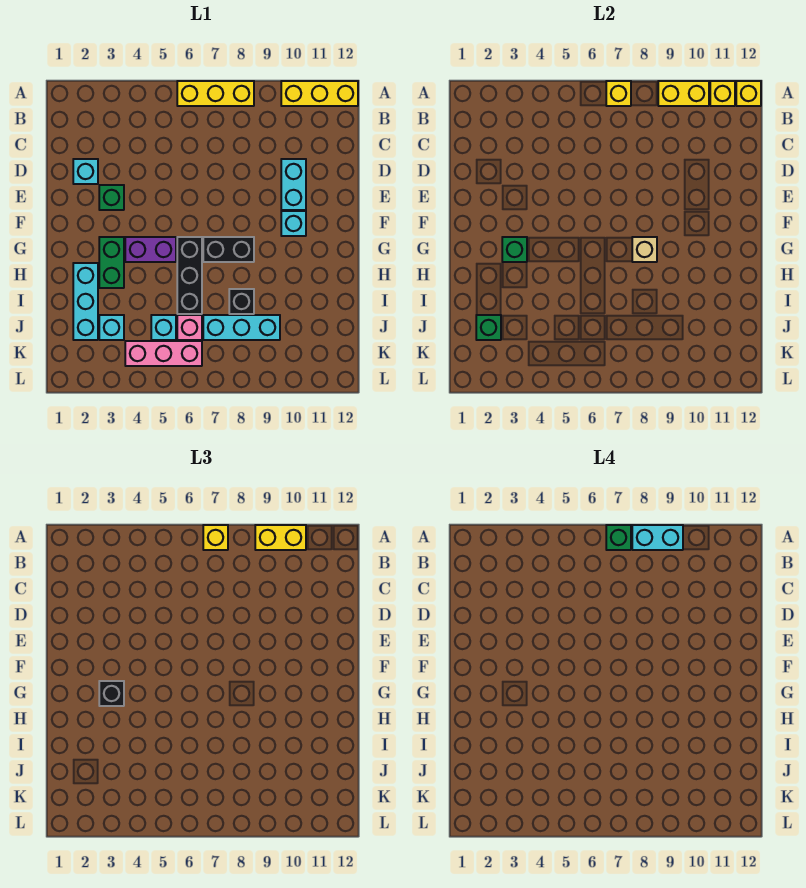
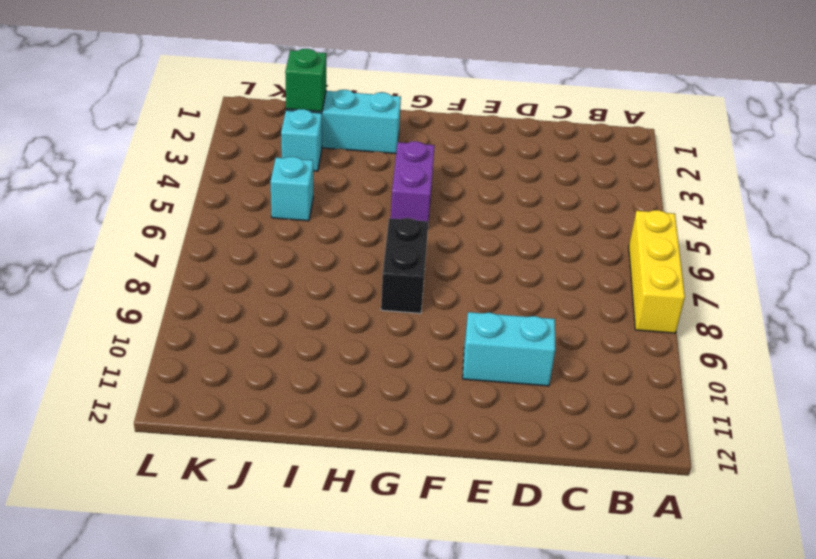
none -> yellow brick A10:A12 level 1
none -> cyan brick D2 level 1
none -> green brick E3 level 1

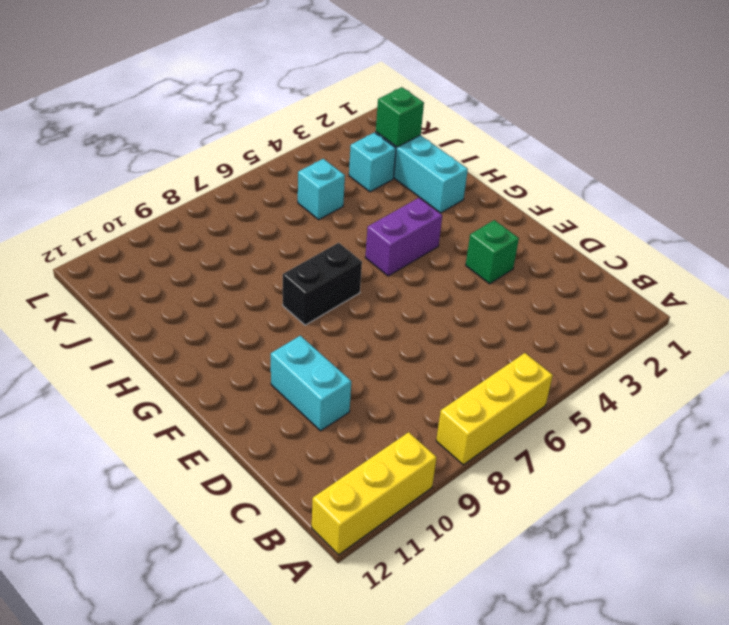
none -> cyan brick D2 level 1
none -> cyan brick F10 level 1
none -> green brick G3:H3 level 1

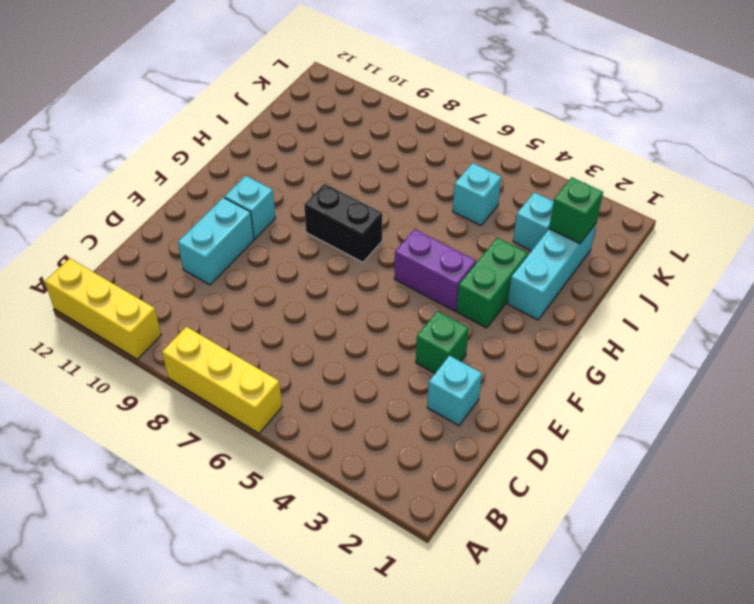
none -> black brick G6:I6 level 1
none -> black brick I8 level 1
none -> pink brick J6 level 1

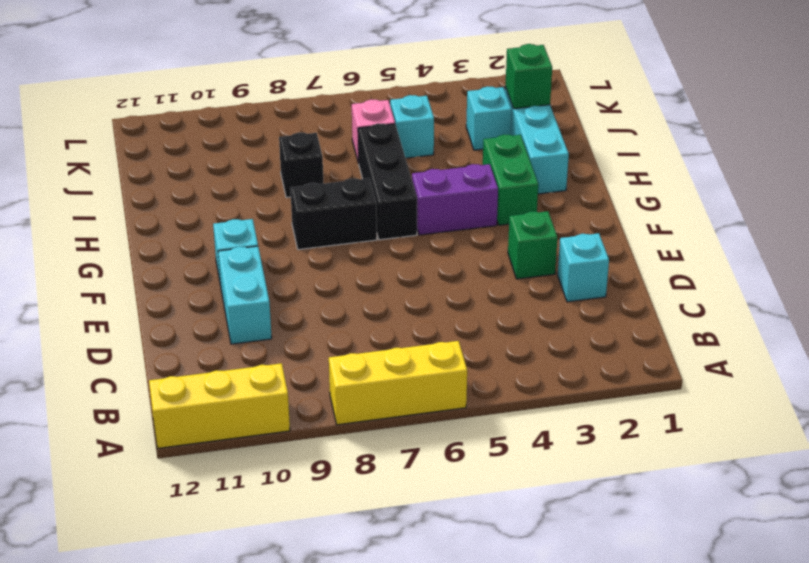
none -> cyan brick J7:J9 level 1
none -> pink brick K4:K6 level 1
none -> yellow brick A7 level 2

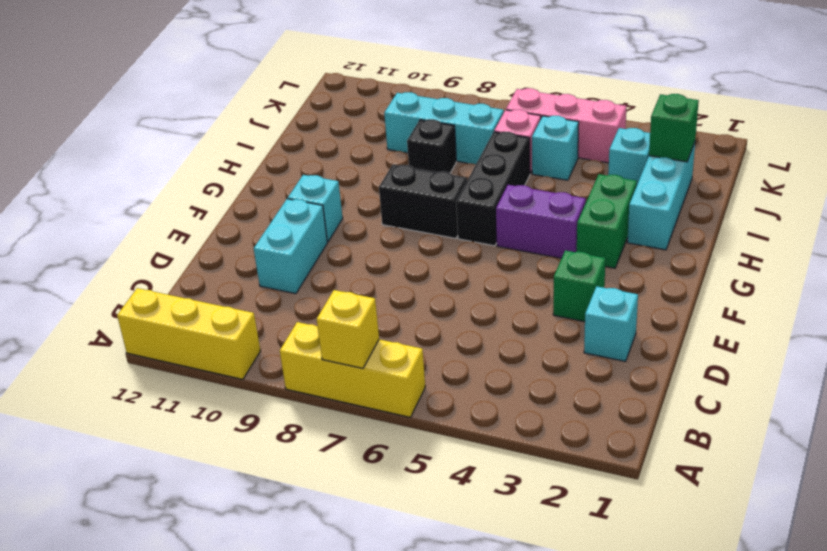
none -> yellow brick A9:A10 level 2
none -> yellow brick A11 level 2
none -> yellow brick A12 level 2

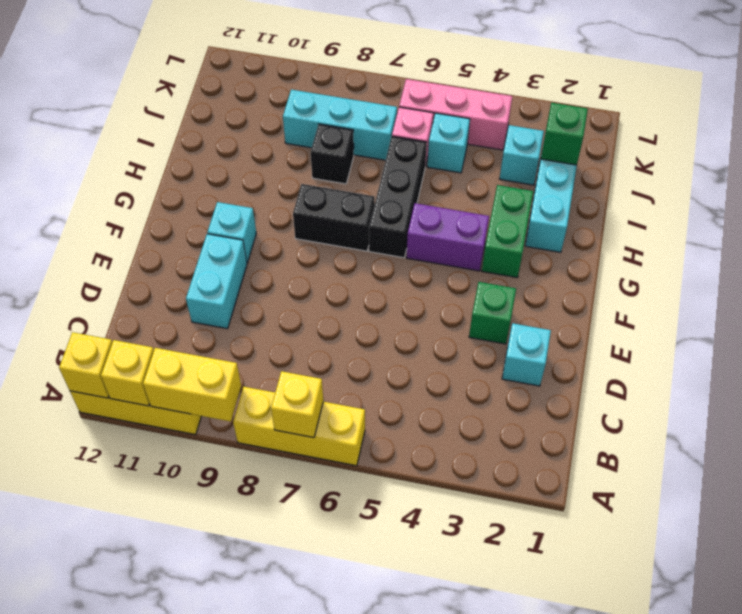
none -> green brick G3 level 2
none -> tan brick G8 level 2
none -> yellow brick A7 level 3

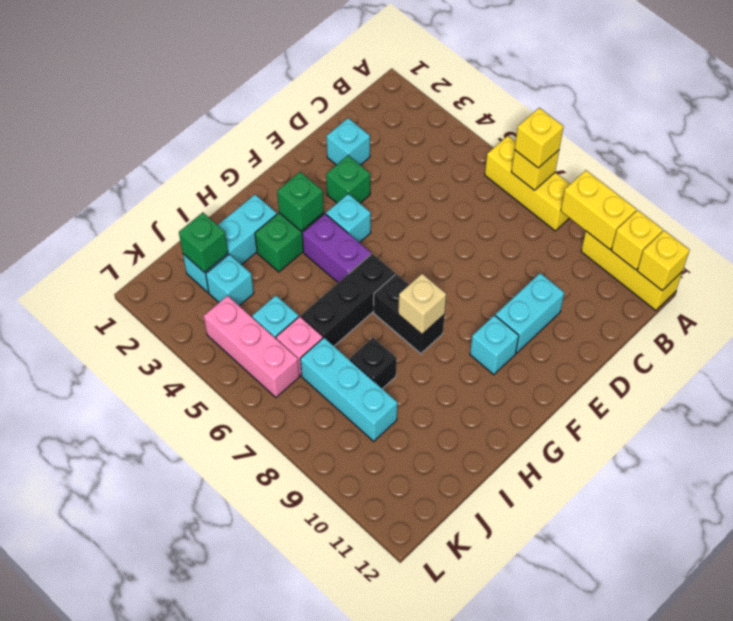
cyan brick F4 level 1 -> none
none -> yellow brick A9:A10 level 3
none -> black brick G3 level 3
none -> green brick A7 level 4

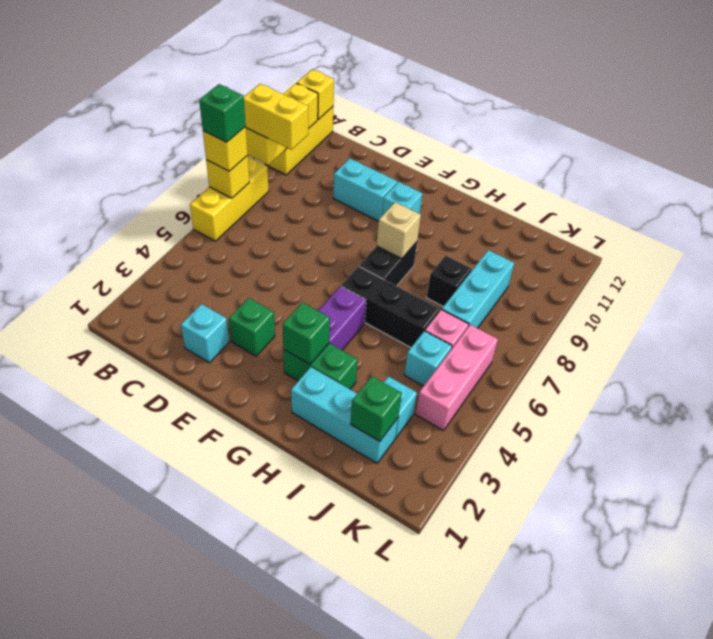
yellow brick A9:B9 level 3 -> yellow brick A9:A10 level 3
none -> black brick G3 level 3
none -> cyan brick A8:A9 level 4

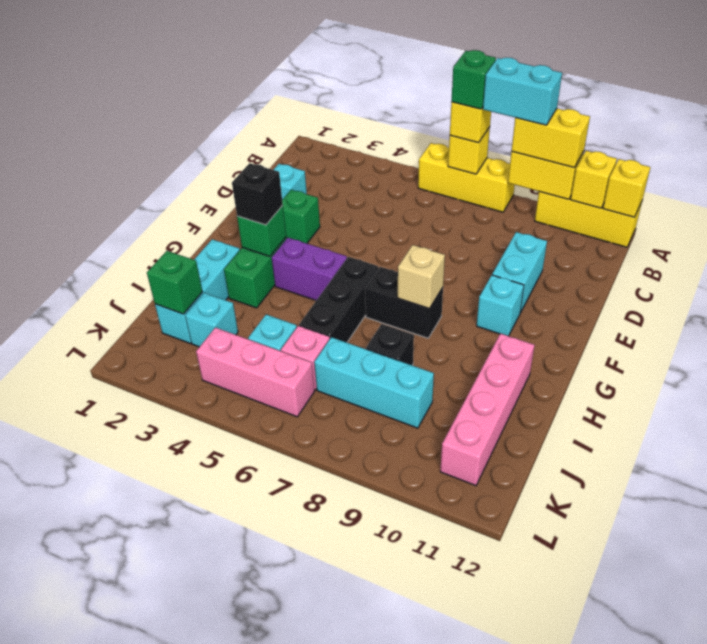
pink brick H11:K11 level 1 -> none

